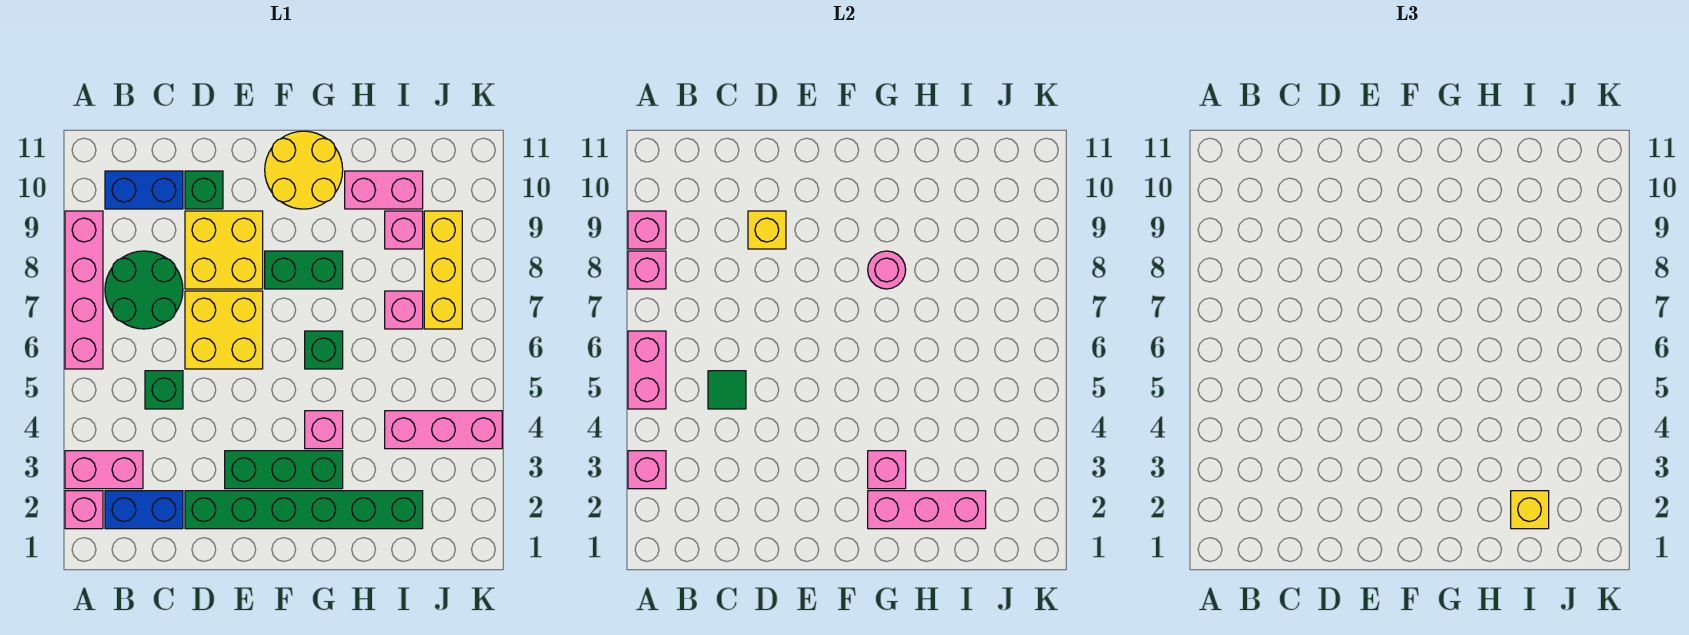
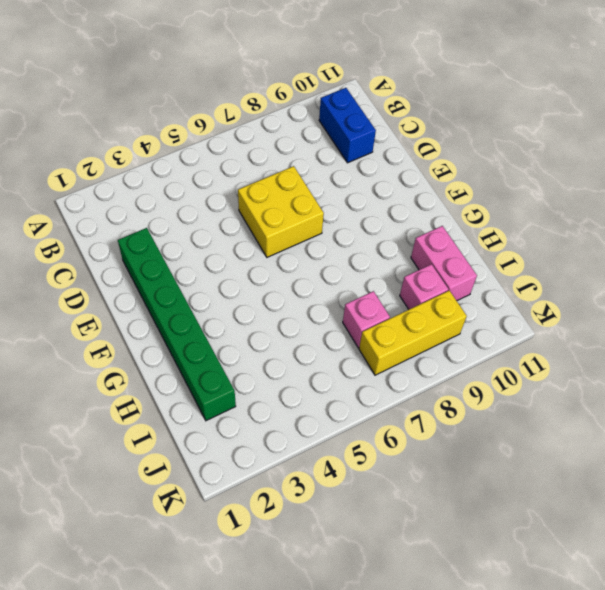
none -> pink brick A2 level 1
none -> pink brick A3:B3 level 1
none -> pink brick A6:A9 level 1
none -> blue brick B2:C2 level 1

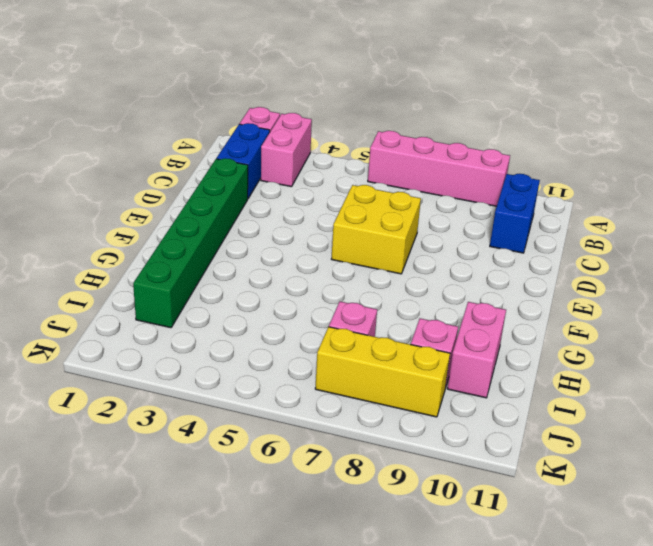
none -> green round brick B7:C8 level 1
none -> green brick C5 level 1
none -> yellow brick D8:E9 level 1
none -> green brick D10 level 1

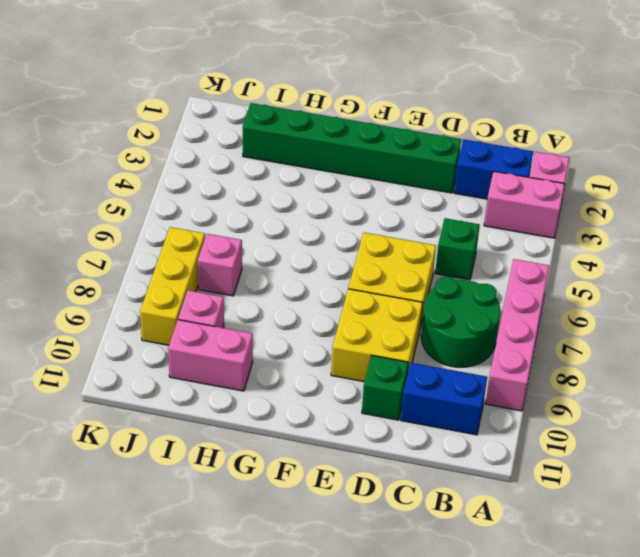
none -> green brick E3:G3 level 1
none -> green brick F8:G8 level 1
none -> yellow round brick F10:G11 level 1
none -> pink brick G4 level 1

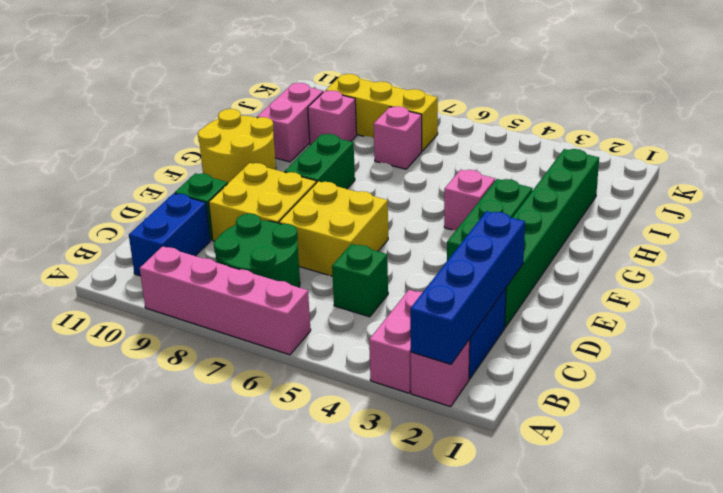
blue brick A2:D2 level 2 -> none
none -> green brick G6 level 1
none -> pink brick I4:K4 level 1
none -> pink brick A3 level 2
none -> pink brick A5:A6 level 2

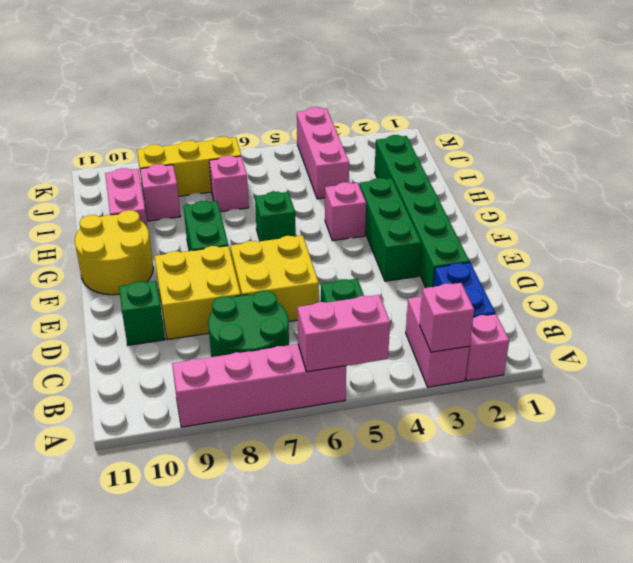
none -> blue brick B10:C10 level 1
none -> pink brick A8 level 2
none -> pink brick A9 level 2
none -> green tile C5 level 2

